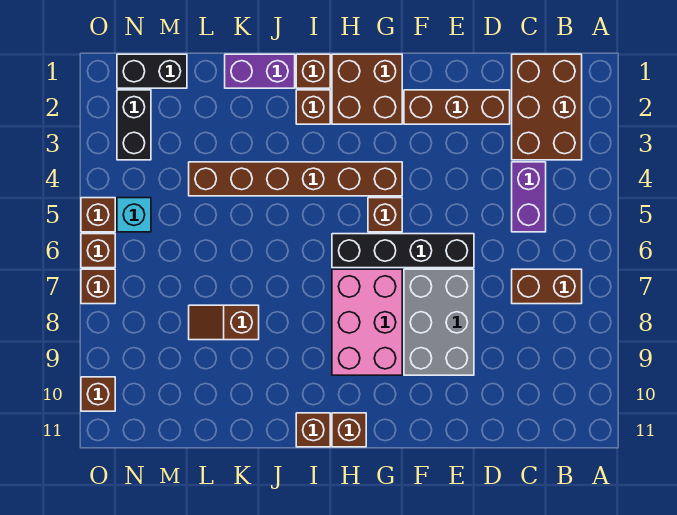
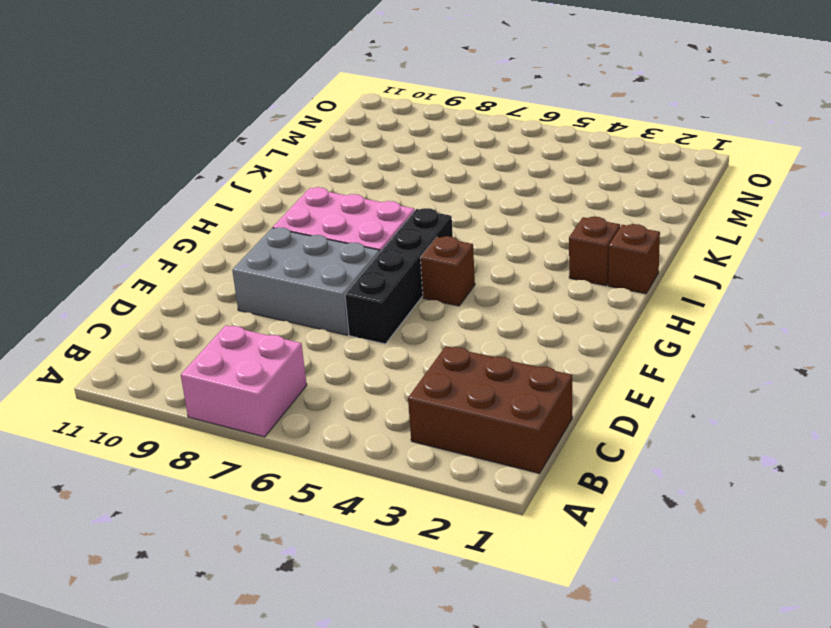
pink brick A7:B8 level 1 -> brown brick B7:C7 level 1
none -> purple brick C4:C5 level 1
none -> brown brick D2:F2 level 1
none -> brown brick G1:H2 level 1

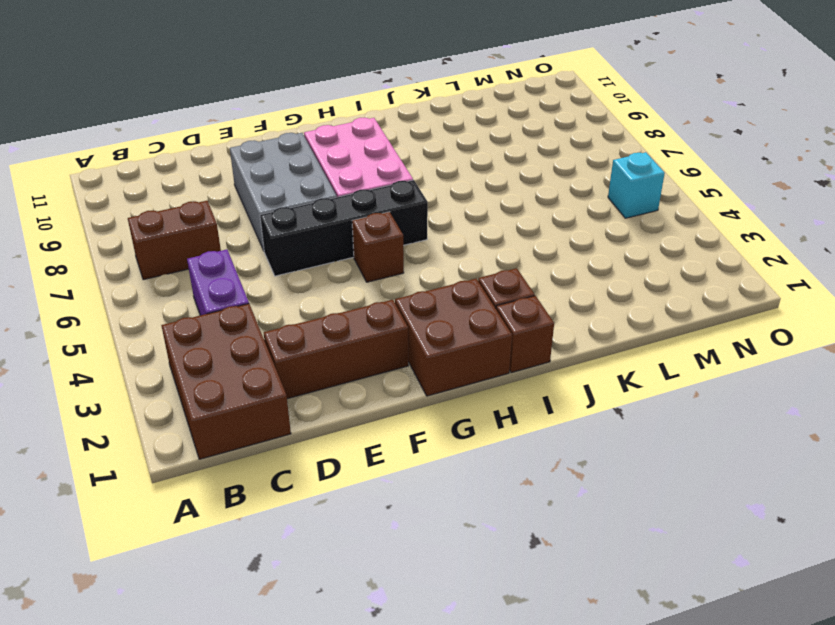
none -> brown brick G4:L4 level 1
none -> brown brick H11 level 1
none -> brown brick I11 level 1

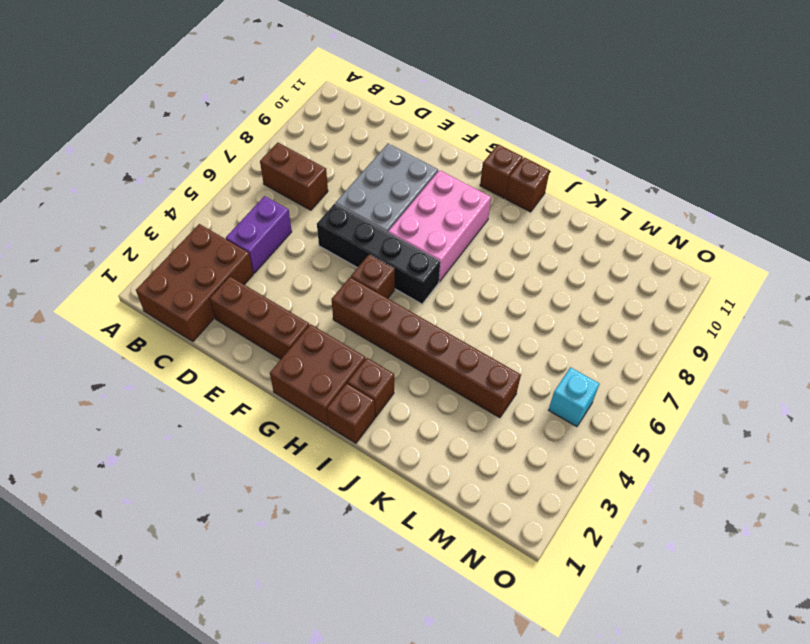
none -> purple brick J1:K1 level 1
none -> brown slope K8:L8 level 1 top K
none -> black brick M1:N1 level 1

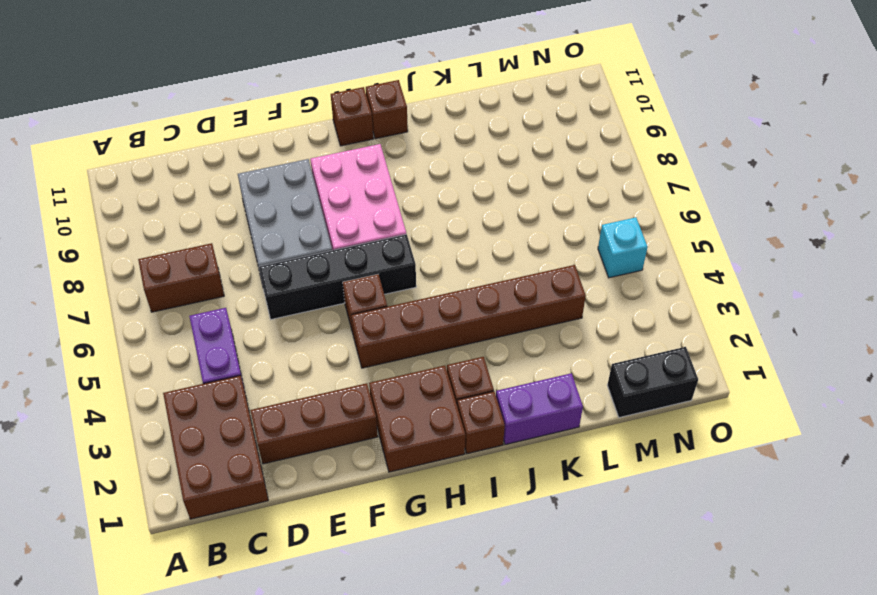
none -> brown slope K8:L8 level 1 top K
none -> black brick N2:N3 level 1
none -> brown brick O5 level 1

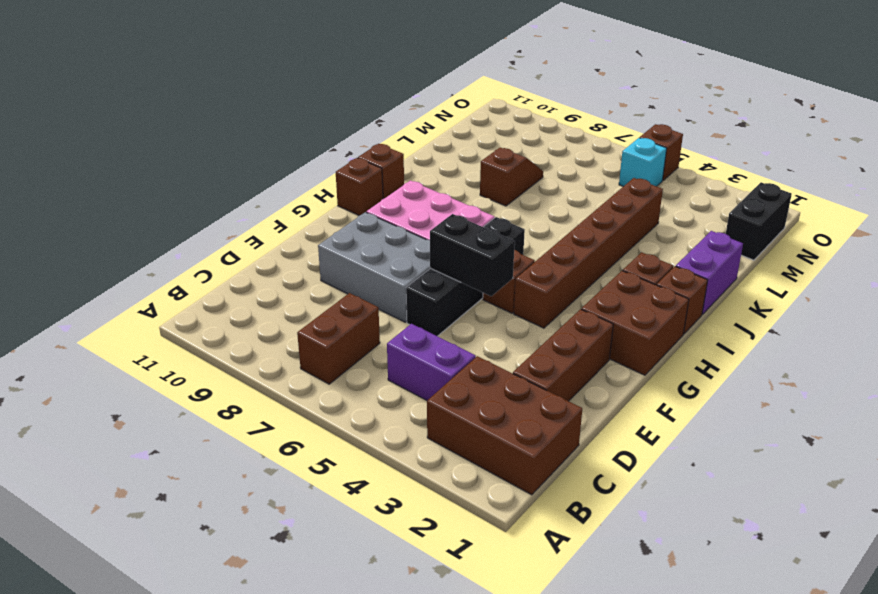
black brick F5:F6 level 2 -> black brick N2:N3 level 1
none -> brown brick O6 level 1
none -> brown brick O7 level 1
none -> brown brick O10 level 1

